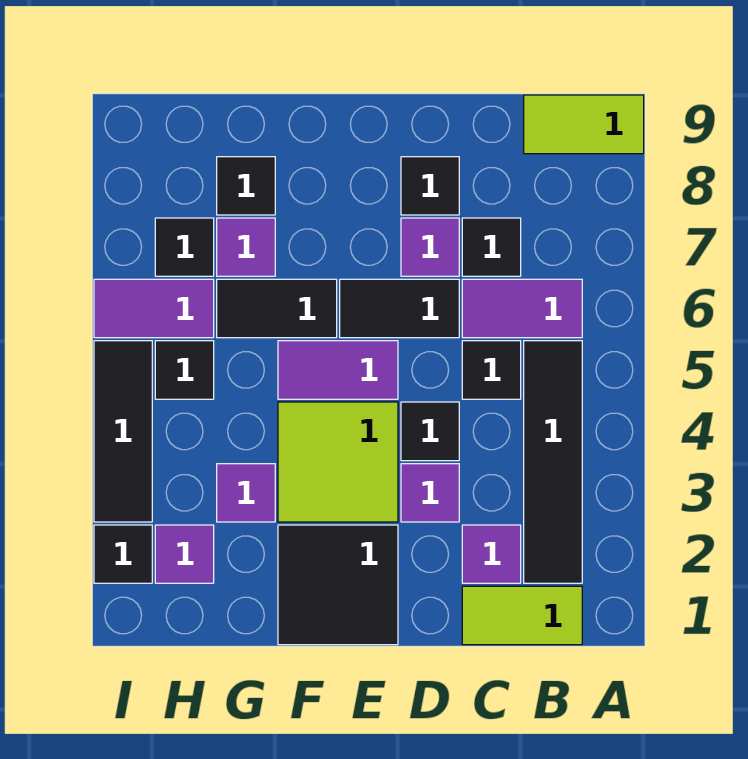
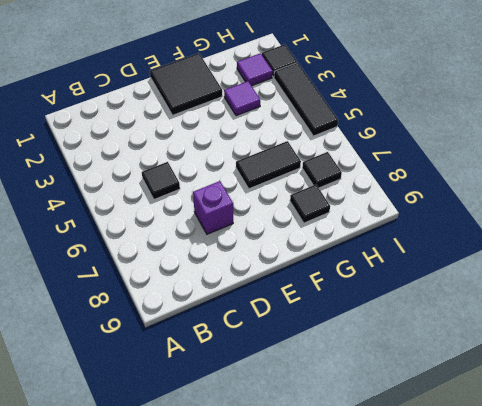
purple brick D7 level 1 -> purple tile D7 level 1
none -> lime tile A9:B9 level 1
none -> lime tile B1:C1 level 1
none -> black tile B2:B5 level 1

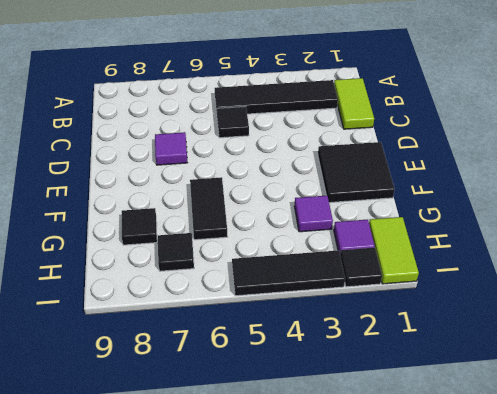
lime tile H1:I1 level 1 -> lime tile A9:B9 level 1
none -> purple tile B6:C6 level 1
none -> purple tile C2 level 1
none -> black tile C7 level 1

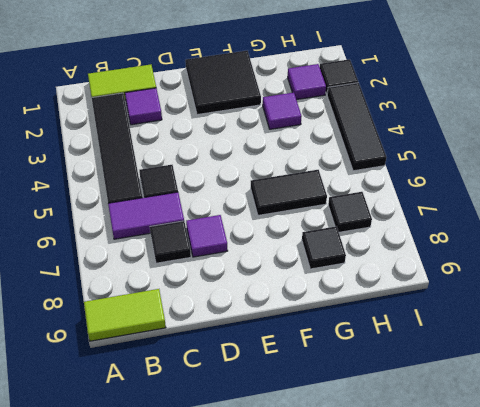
none -> purple tile D3 level 1
none -> black tile D4 level 1
none -> black tile D6:E6 level 1

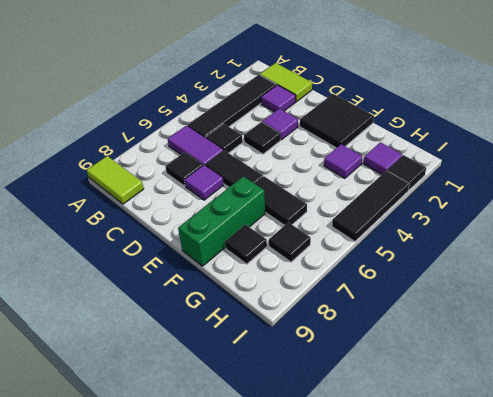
green brick F7:F9 level 1 -> none
none -> black tile D8 level 1
none -> lime tile E3:F4 level 1
none -> purple tile E5:F5 level 1

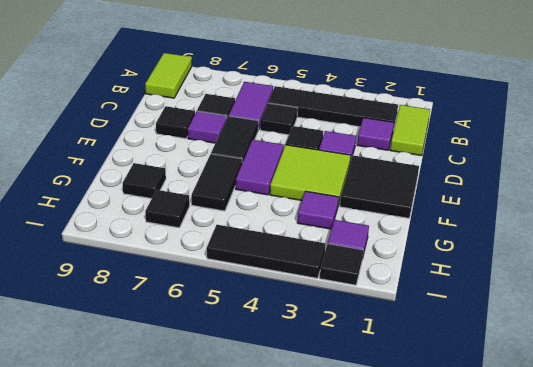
none -> purple tile G7 level 1
none -> black tile H5 level 1
none -> purple tile H6:I6 level 1

